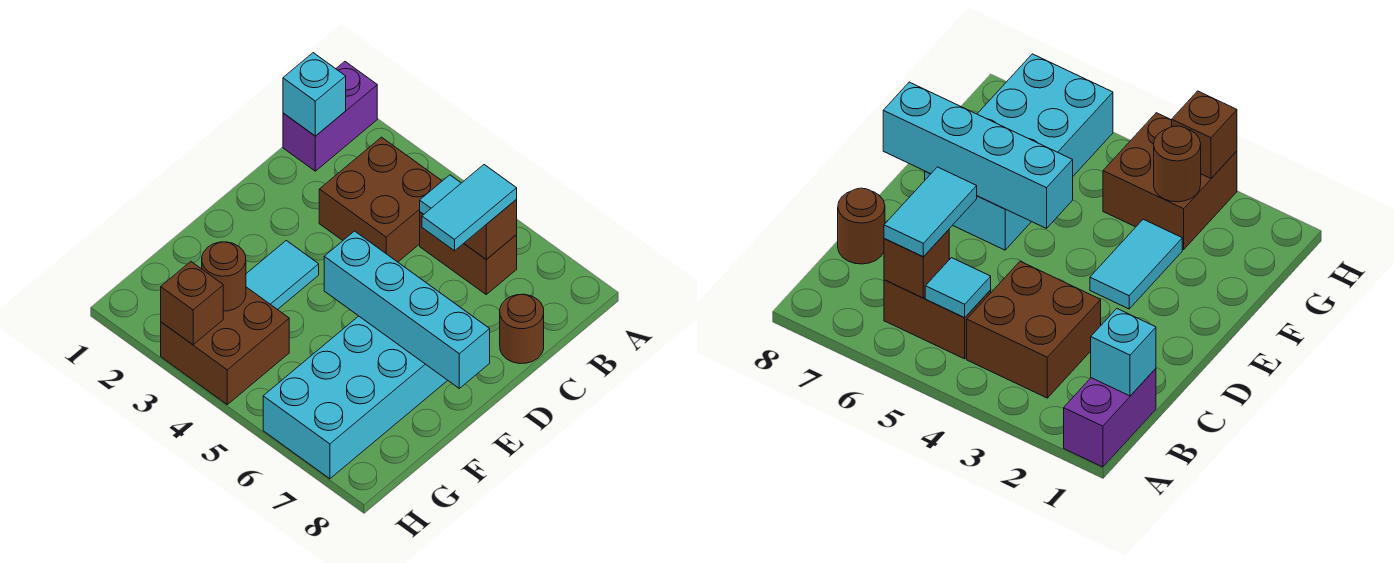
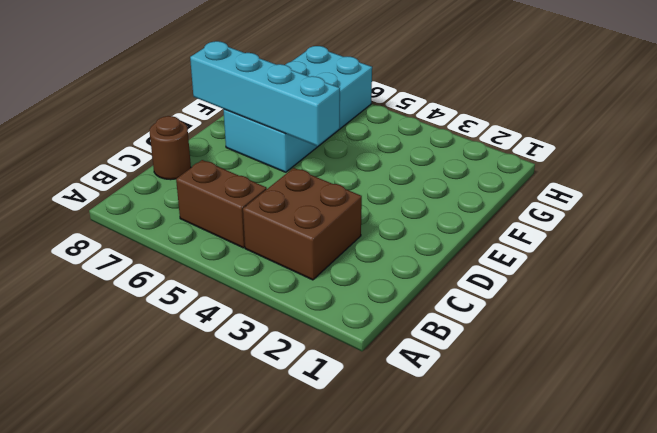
none -> purple brick A1:B1 level 1
none -> cyan tile E3:F3 level 1
none -> brown brick G3:H4 level 1

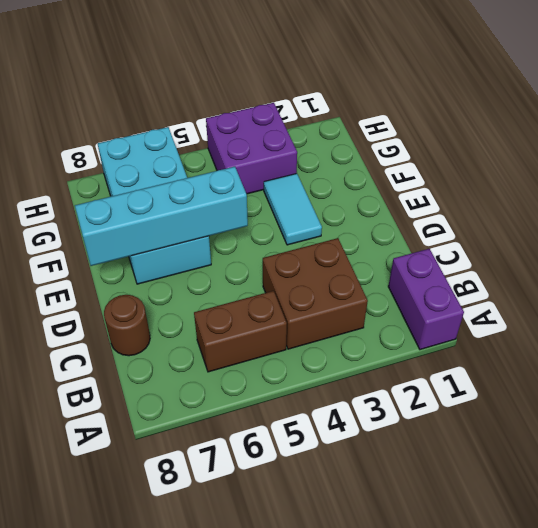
purple brick G3:H4 level 1 -> brown brick G3:H4 level 1
none -> cyan brick B1 level 2
none -> cyan tile B5 level 2
none -> brown brick B6 level 2

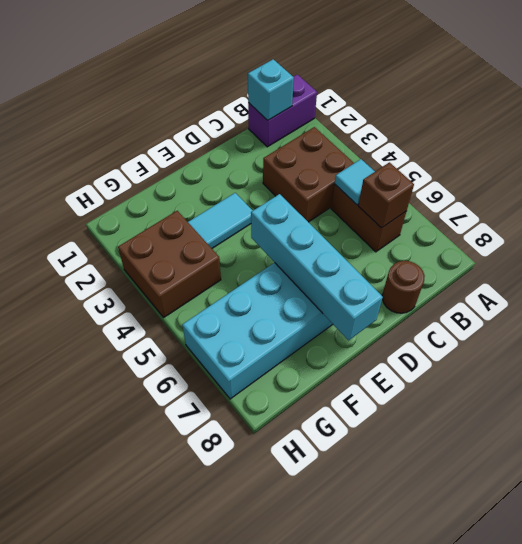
none -> brown round brick G3 level 2
none -> brown brick H3 level 2
none -> cyan tile B6:C6 level 3

